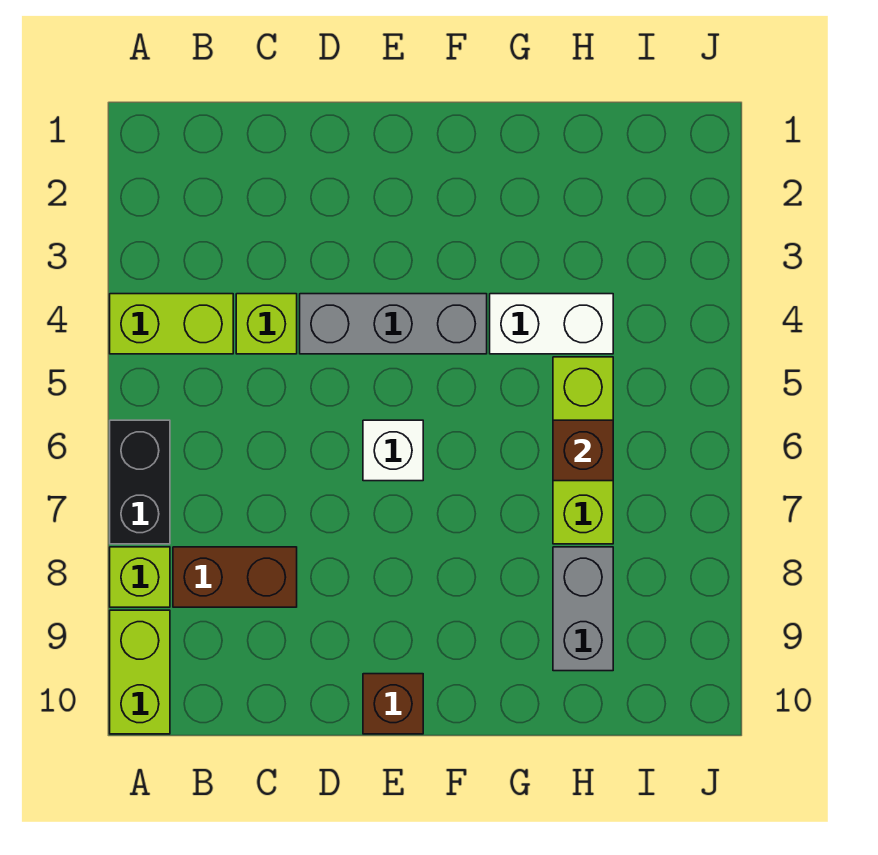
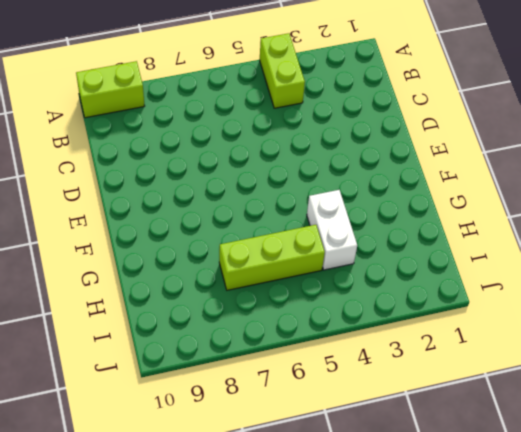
none -> black brick A6:A7 level 1
none -> lime brick A8 level 1
none -> brown brick B8:C8 level 1

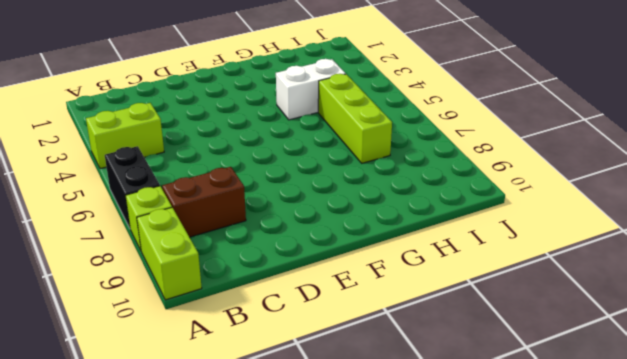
none -> lime brick C4 level 1
none -> grey brick D4:F4 level 1
none -> white brick E6 level 1

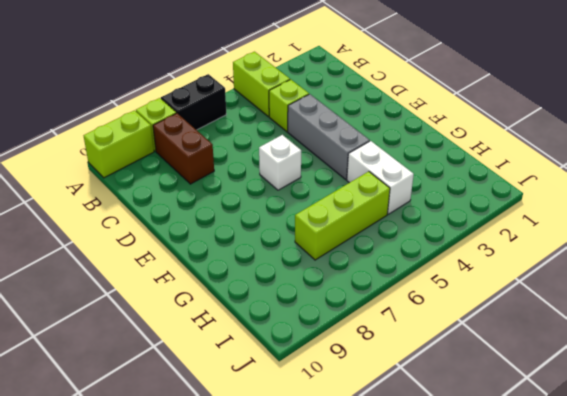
none -> brown brick E10 level 1
none -> grey brick H8:H9 level 1
none -> brown brick H6 level 2

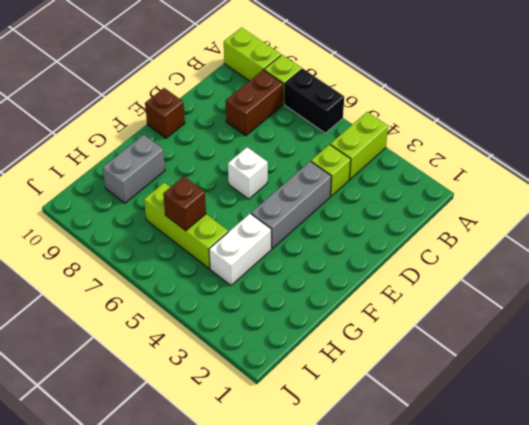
grey brick G9:H9 level 1 -> grey brick H8:H9 level 1

